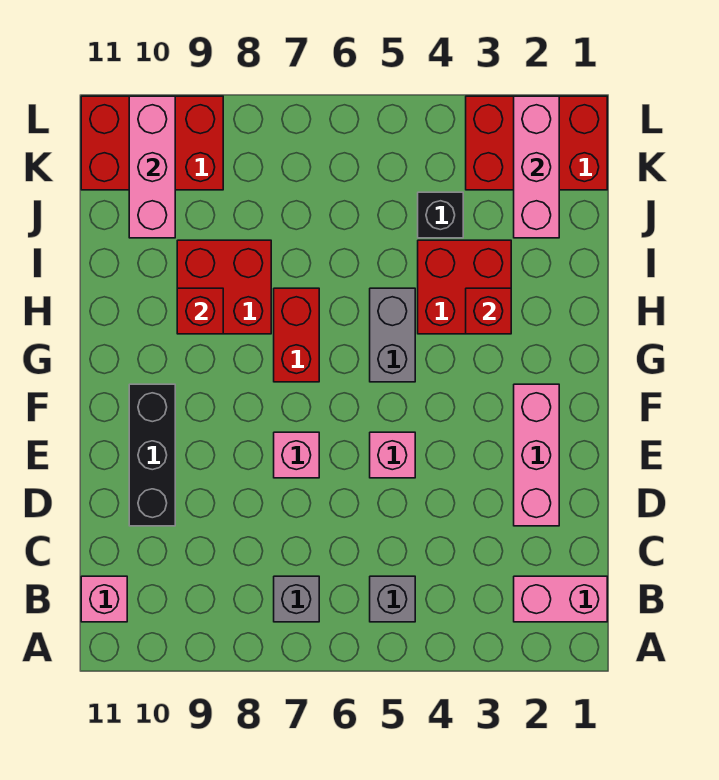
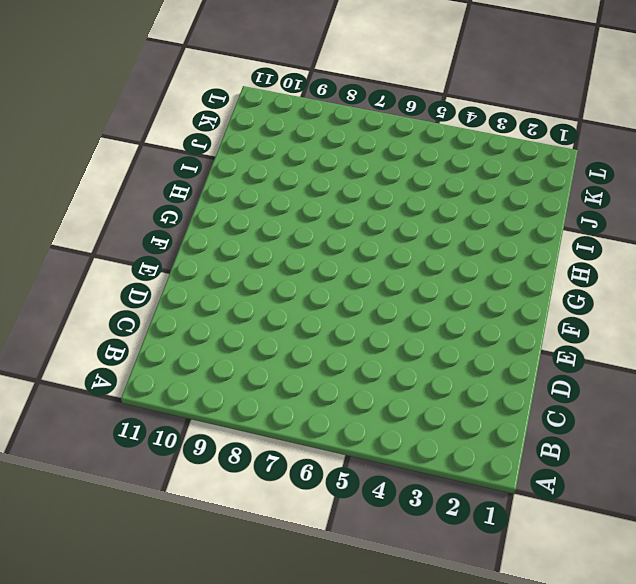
none -> pink brick B1:B2 level 1
none -> grey brick B5 level 1
none -> grey brick B7 level 1

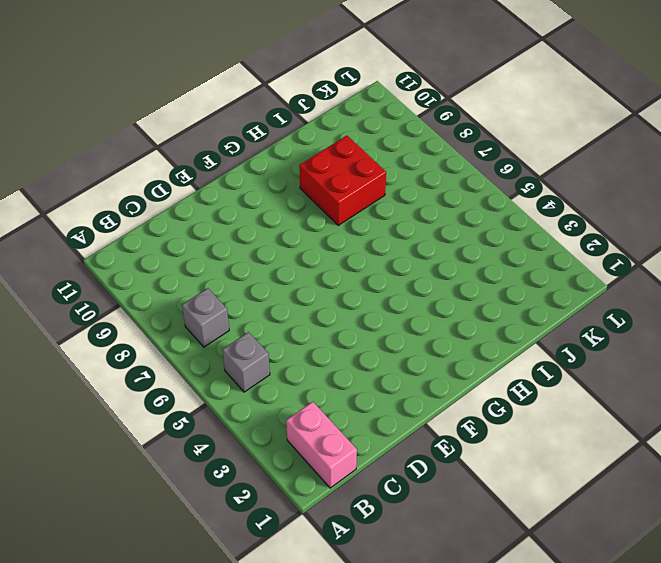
none -> pink brick B11 level 1
none -> pink brick D2:F2 level 1
none -> black brick D10:F10 level 1

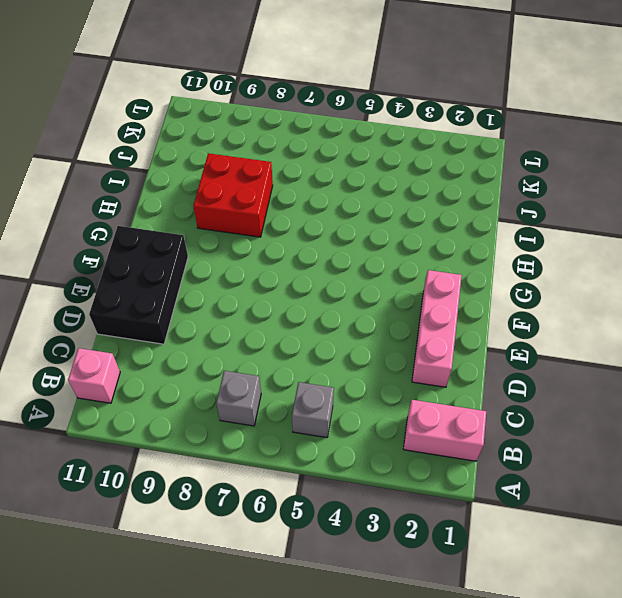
black brick D10:F11 level 1 -> black brick D10:F10 level 1
none -> pink brick E5 level 1
none -> pink brick E7 level 1
none -> grey brick G5:H5 level 1

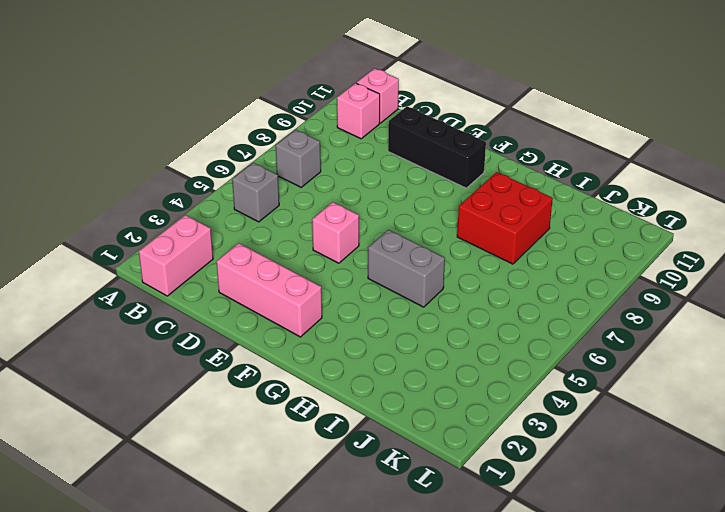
pink brick B10 level 1 -> pink brick E7 level 1
none -> red brick G7:H7 level 1
none -> red brick H3:I4 level 1
none -> black brick J4 level 1

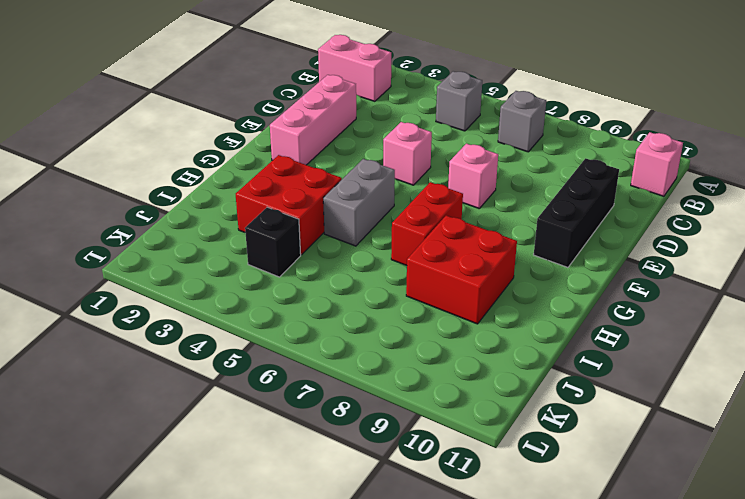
none -> red brick K1:L3 level 1
none -> red brick K9:L11 level 1
none -> red brick H3 level 2

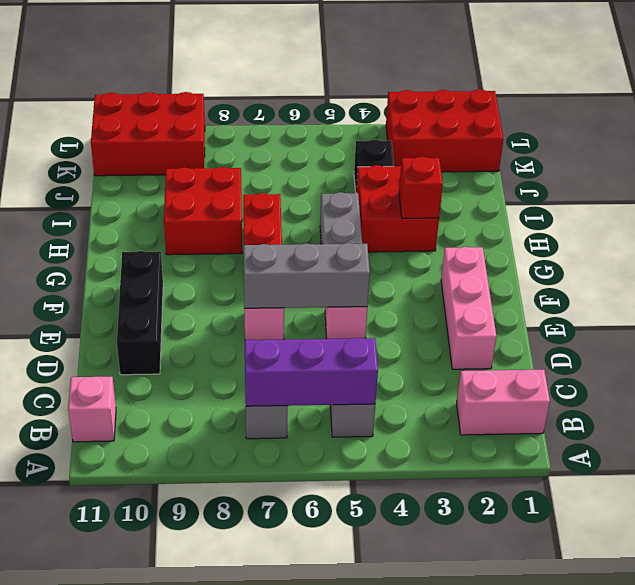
purple brick B5:B7 level 2 -> none
grey brick E5:E7 level 2 -> none
none -> red brick H9 level 2
none -> pink brick J2:L2 level 2
none -> pink brick J10:L10 level 2

